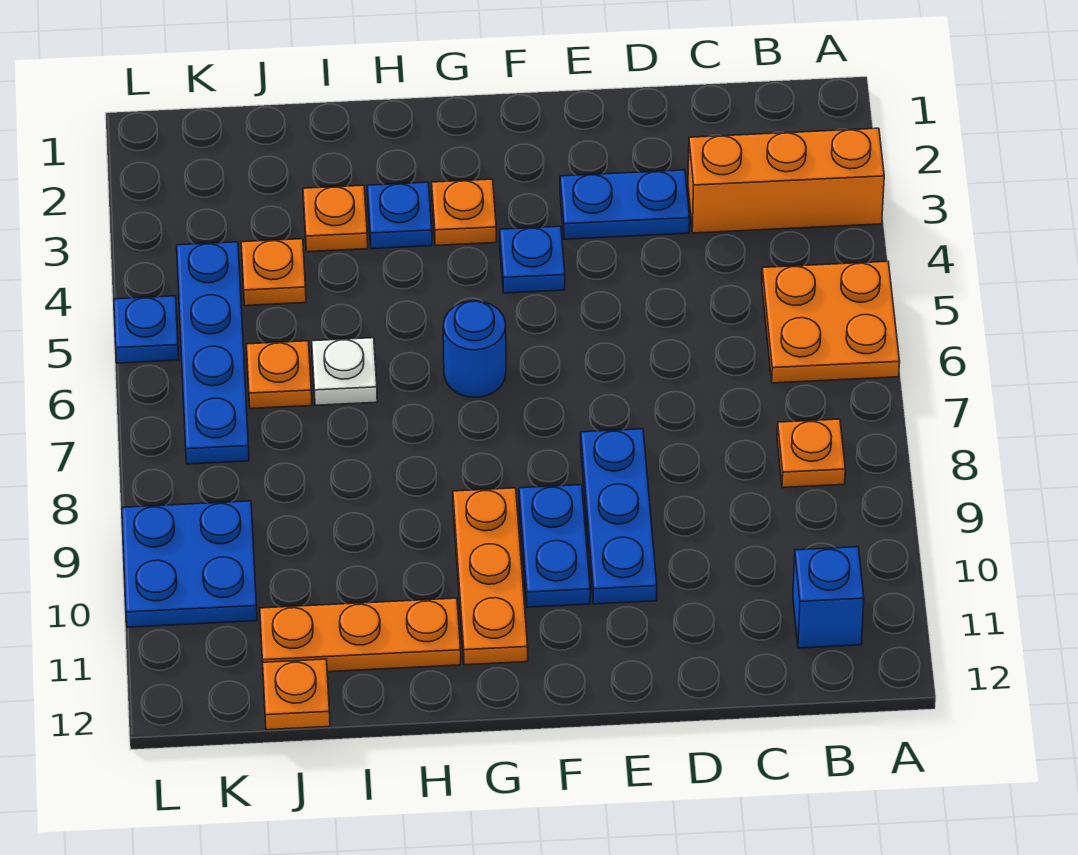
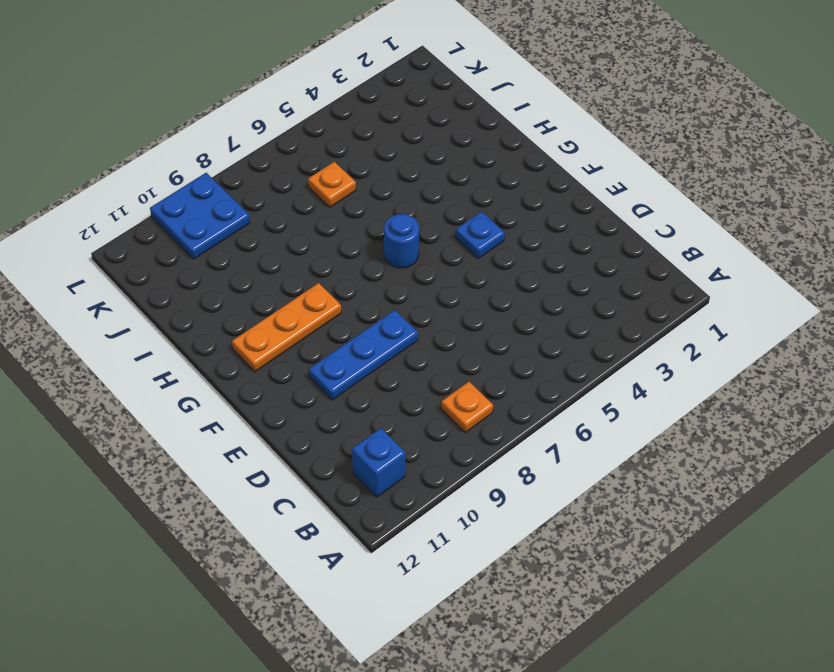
none -> orange brick A3:C3 level 1
none -> orange plate A5:B6 level 1
none -> blue plate D3:E3 level 1

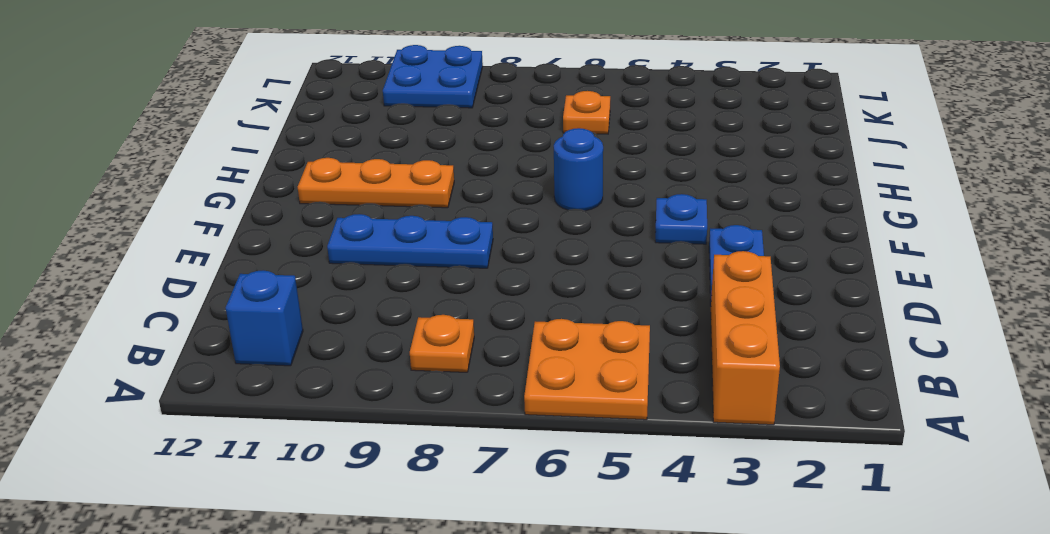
none -> blue plate F9:F10 level 1
none -> orange plate G3 level 1
none -> blue plate H3 level 1

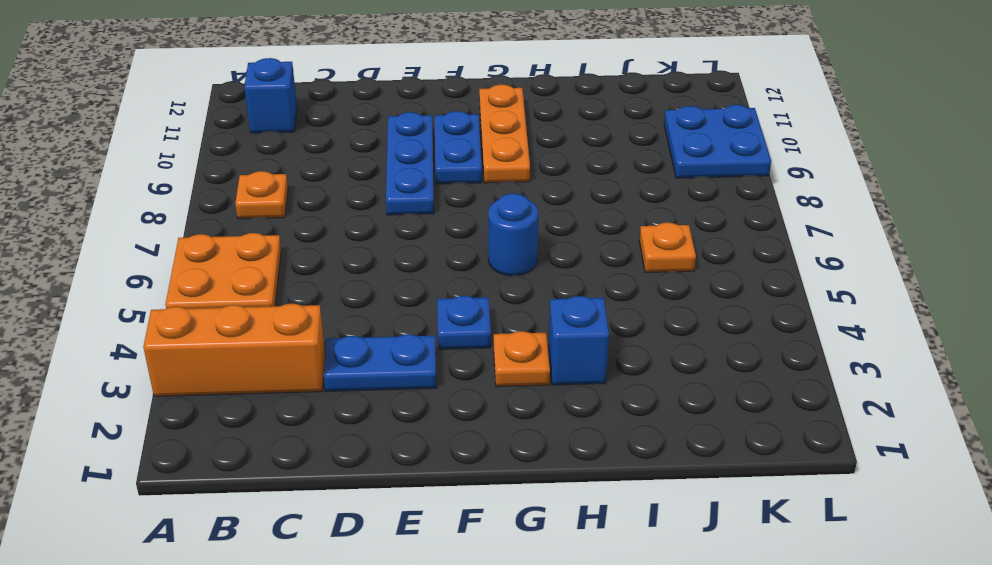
blue brick H3 level 1 -> blue plate H3 level 1
none -> orange plate H11:J11 level 1
none -> orange plate I3 level 1
none -> white plate I6 level 1

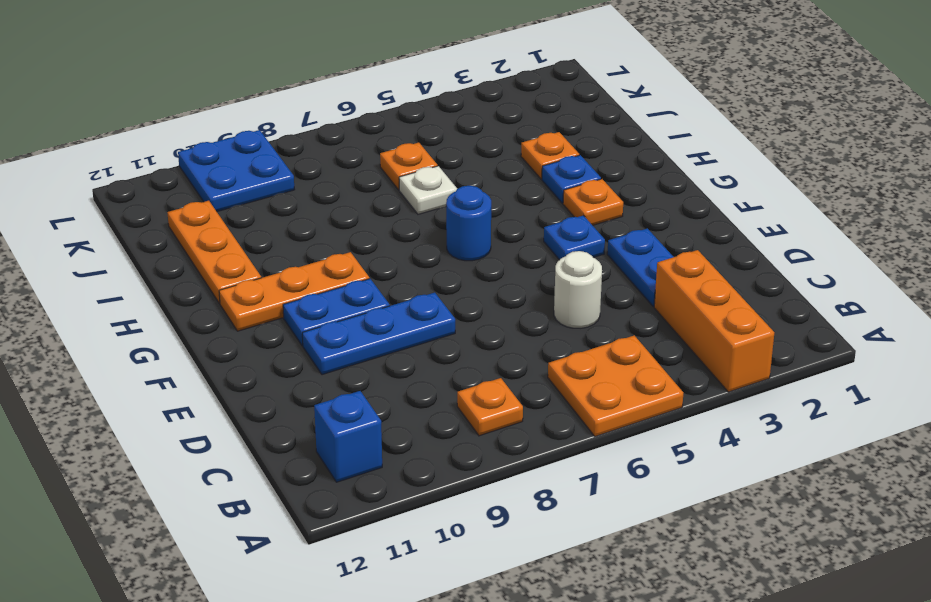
white round brick D5 level 1 -> none
none -> orange plate J4 level 1
none -> orange plate J12 level 1
none -> blue plate K4:K7 level 1

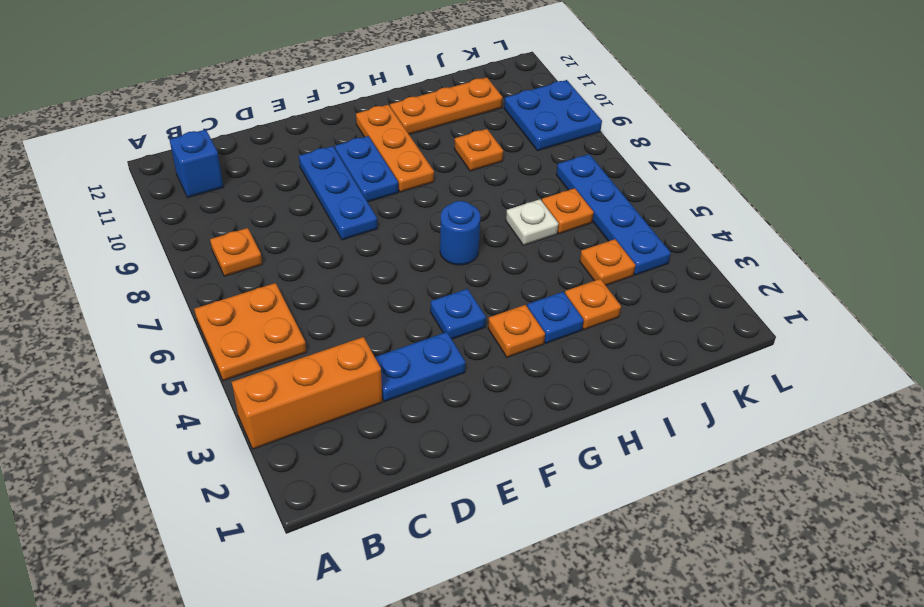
orange plate I9 level 1 -> orange plate J12 level 1
none -> blue plate L5 level 1

